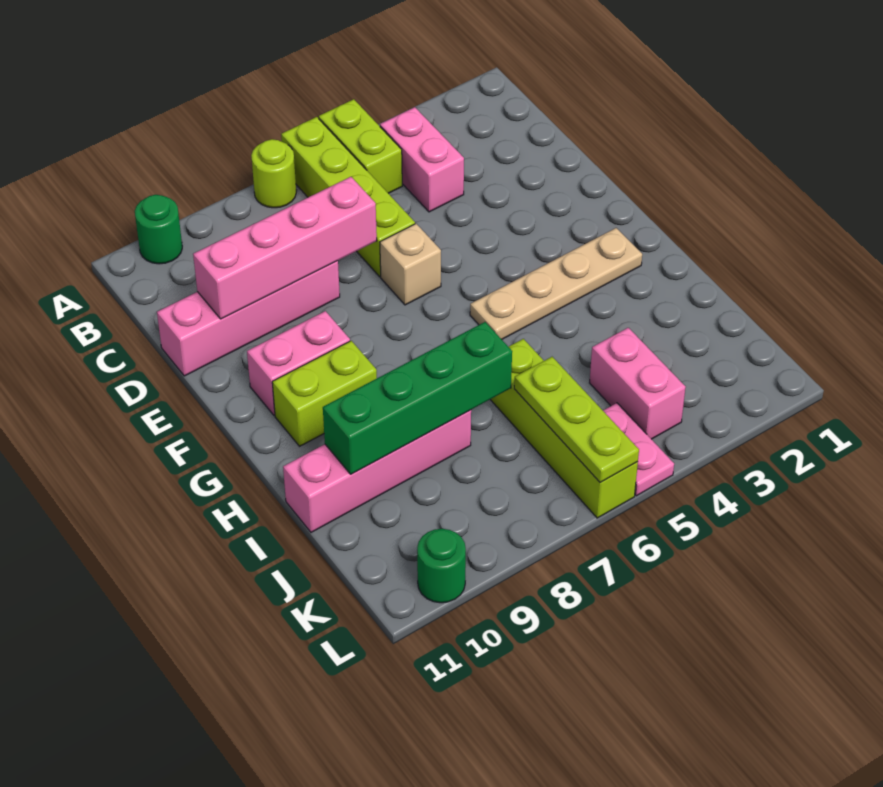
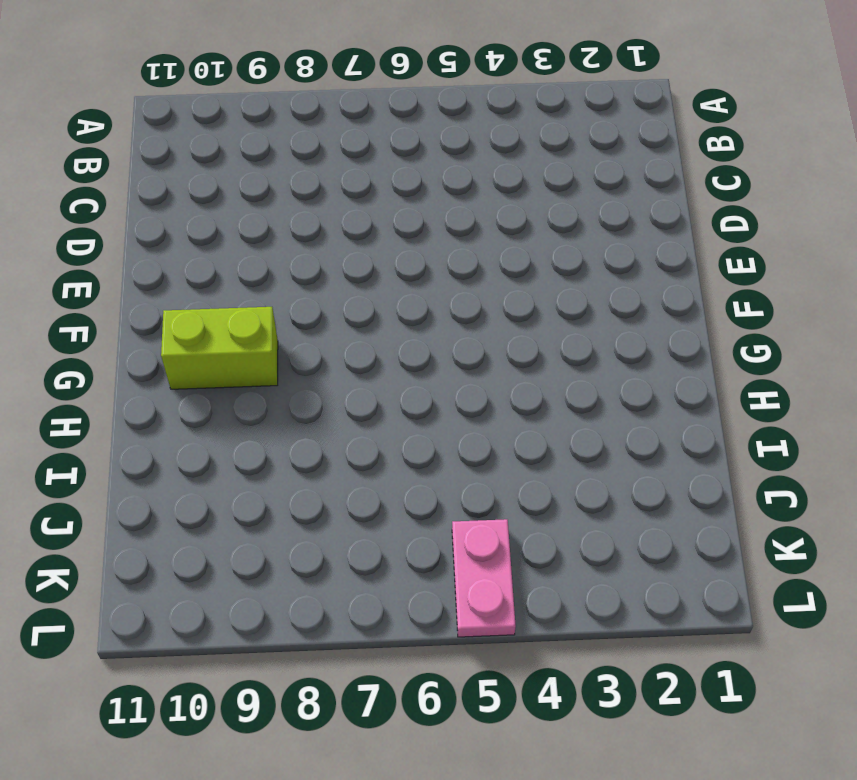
none -> lime brick A5:B5 level 1
none -> lime brick A6:D6 level 1
none -> lime round brick A7 level 1

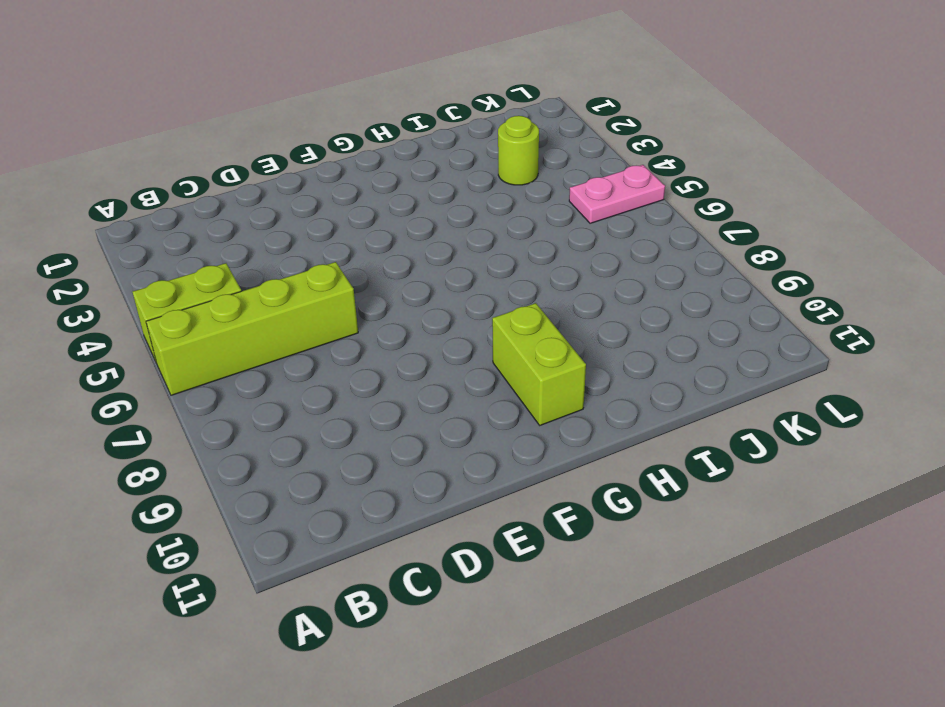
lime round brick J3 level 1 -> lime round brick A7 level 1
none -> green round brick A10 level 1
none -> pink brick B4:C4 level 1
none -> pink brick D8:D11 level 1

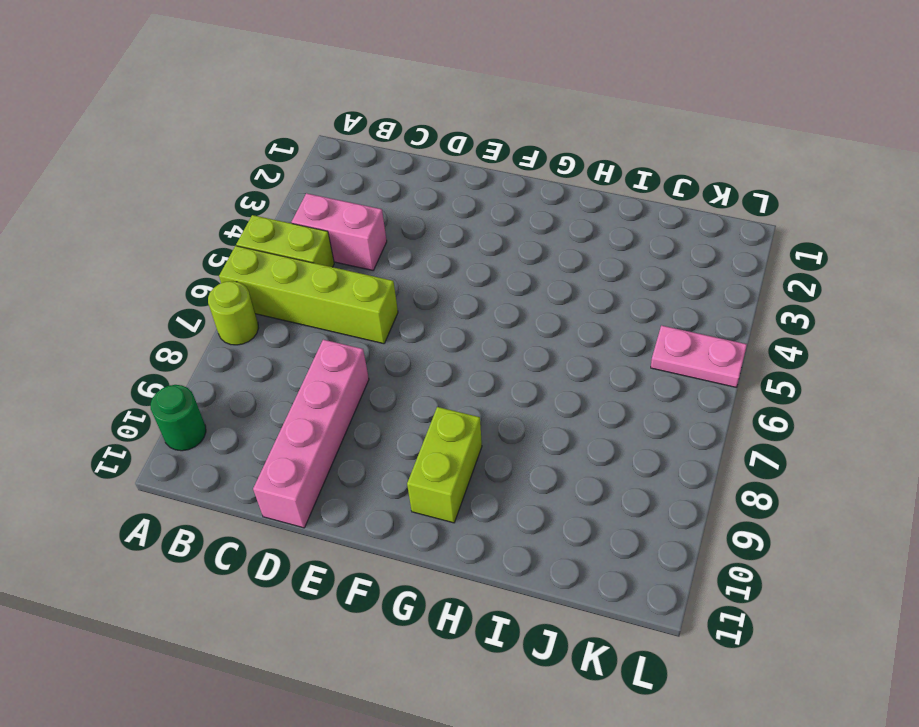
none -> tan brick E6 level 1
none -> pink brick F9:F10 level 1
none -> tan plate G2:G5 level 1

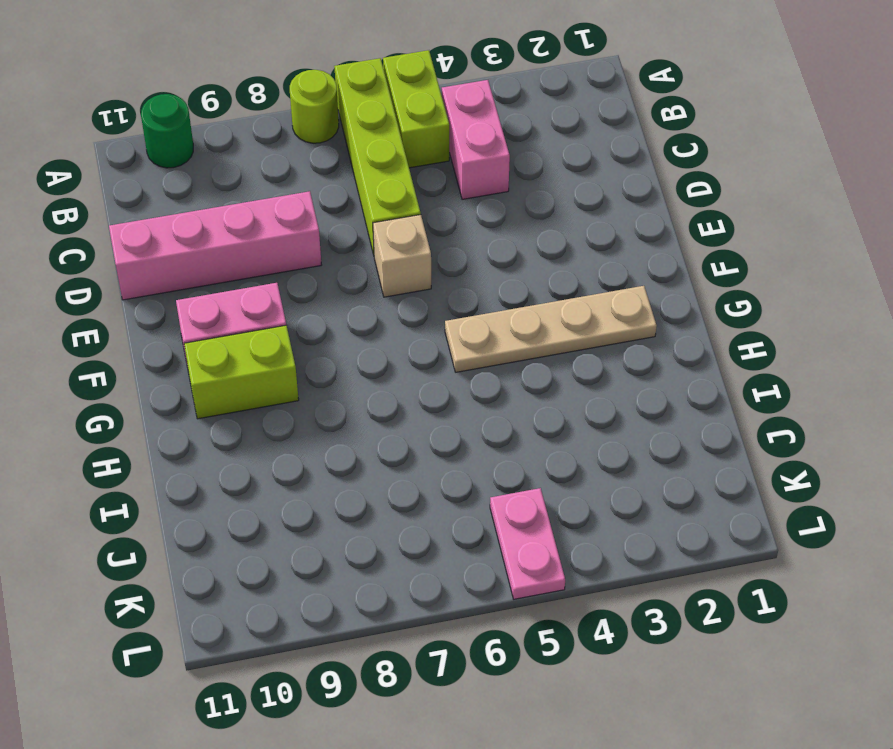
none -> lime brick I6:L6 level 1
none -> pink brick I8:I11 level 1
none -> pink brick J4:K4 level 1

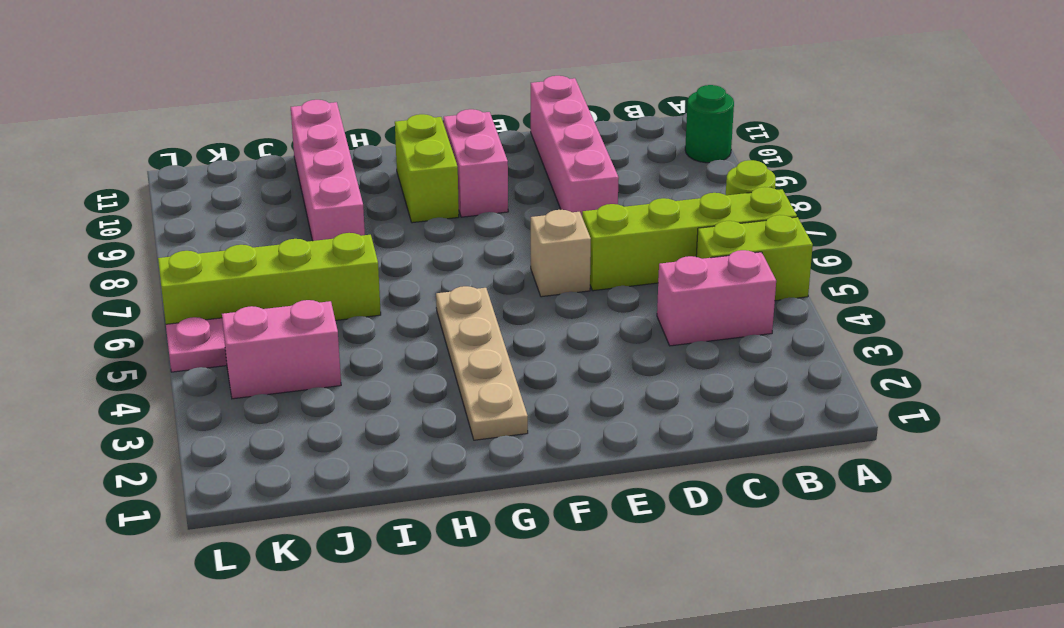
none -> green round brick L10 level 1
none -> pink brick D7:D10 level 2
none -> green brick I7:I10 level 2

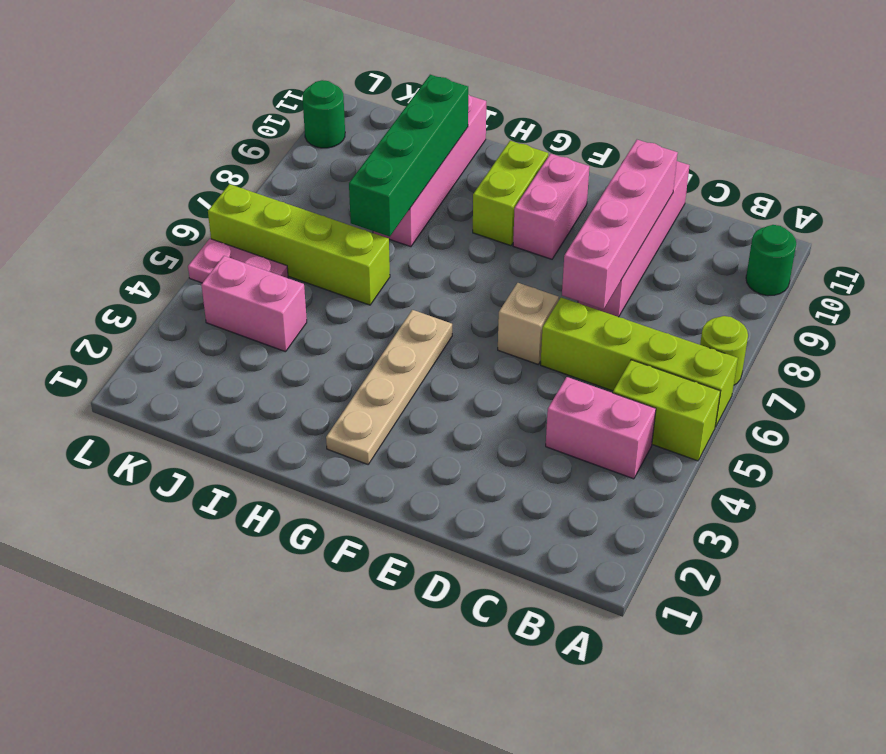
none -> lime plate J6:L6 level 2

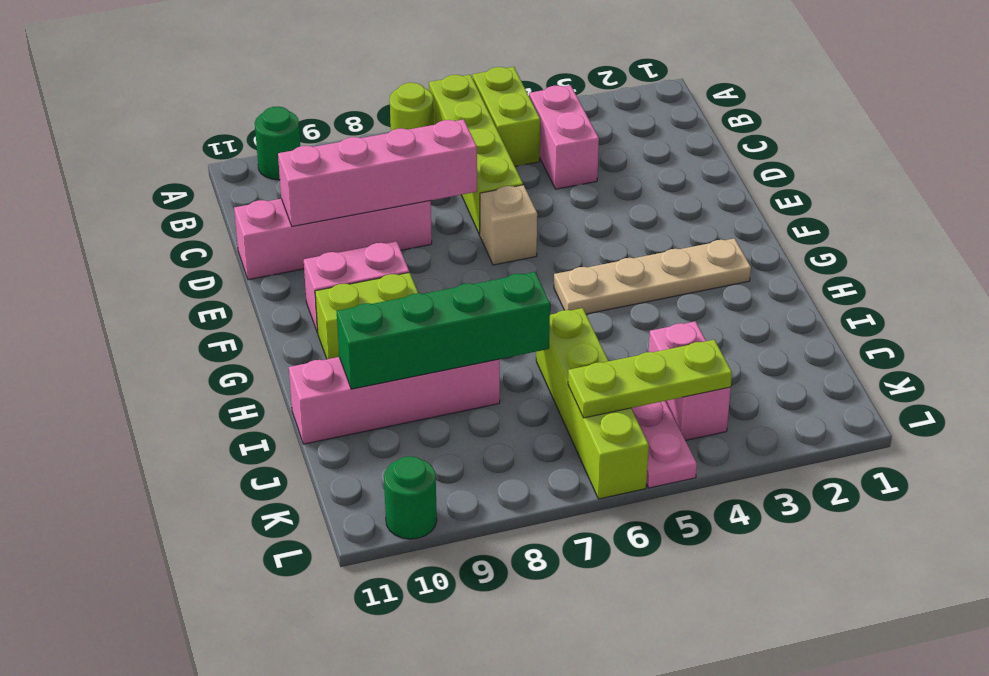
lime plate K4:K6 level 2 -> lime plate J6:L6 level 2

